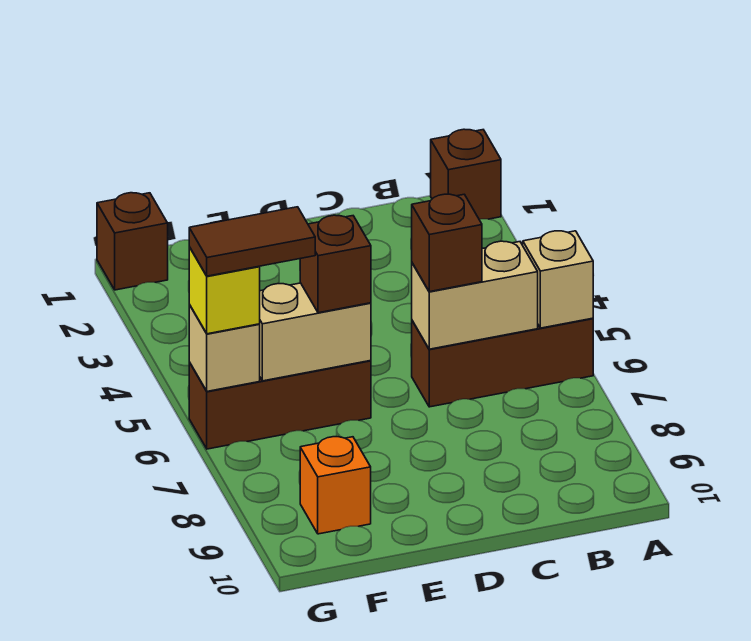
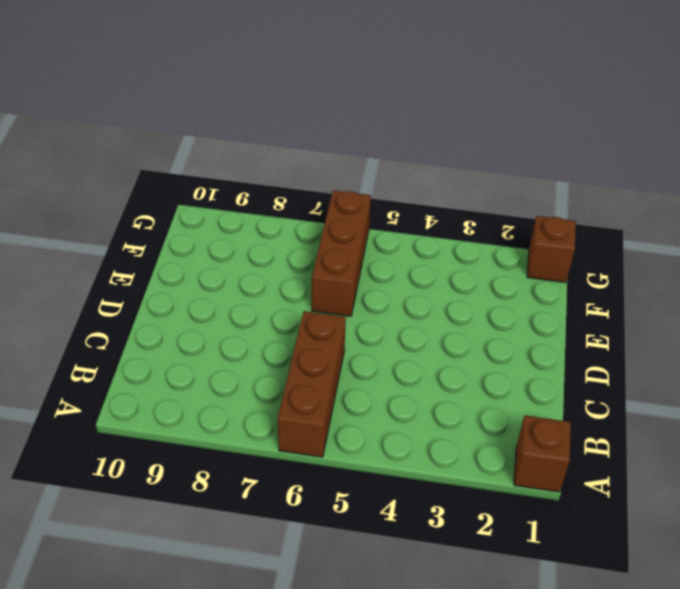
none -> orange brick F9 level 1
none -> tan brick A6 level 2
none -> tan brick B6:C6 level 2

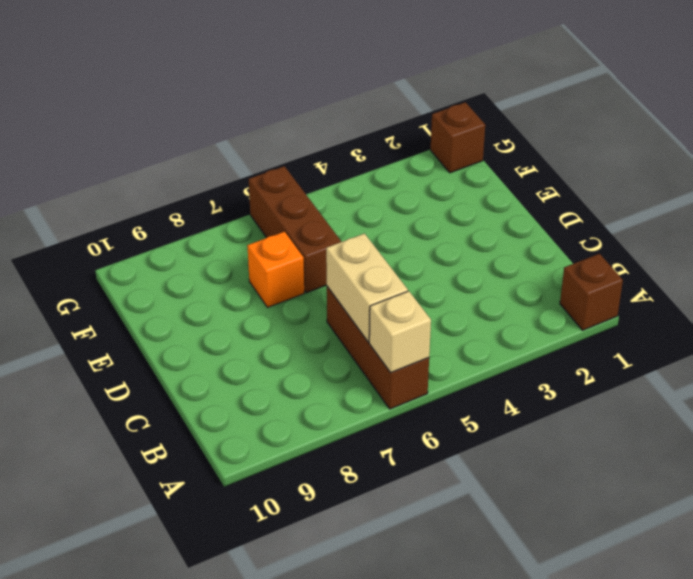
orange brick E7 level 1 -> orange brick F9 level 1
none -> tan brick E6:F6 level 2
none -> tan brick G6 level 2
none -> brown brick C6 level 3

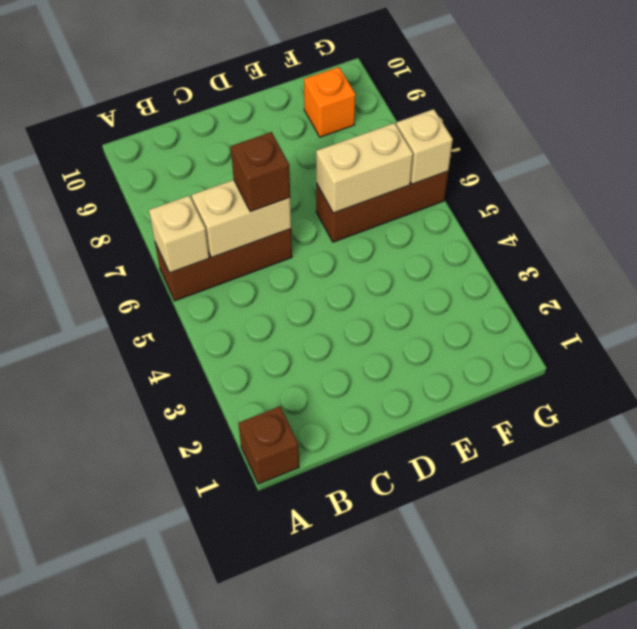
none -> brown brick G1 level 1
none -> brown brick E6 level 3
none -> yellow brick G6 level 3

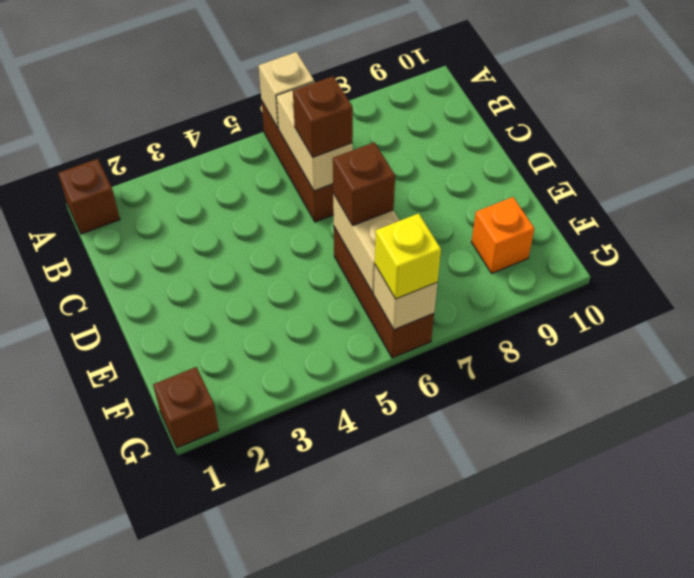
none -> brown tile F6:G6 level 4

